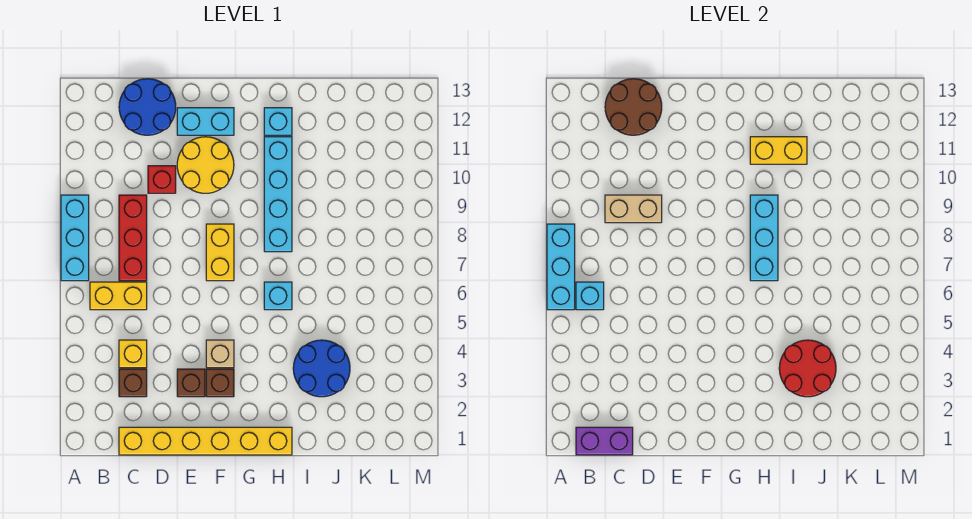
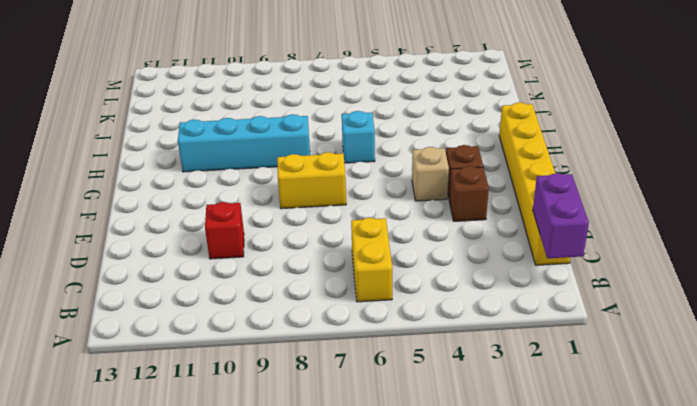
none -> cyan brick A7:A9 level 1
none -> brown brick C3 level 1
none -> yellow brick C4 level 1

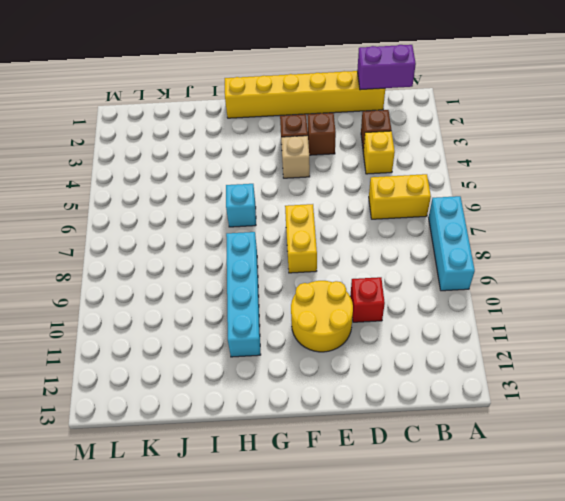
none -> red brick C7:C9 level 1
none -> blue round brick C12:D13 level 1
none -> cyan brick E12:F12 level 1

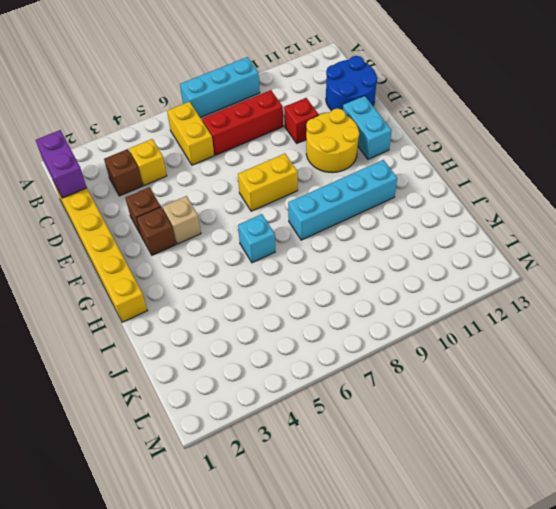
none -> cyan brick H12 level 1
none -> blue round brick I3:J4 level 1
none -> cyan brick A6:A8 level 2

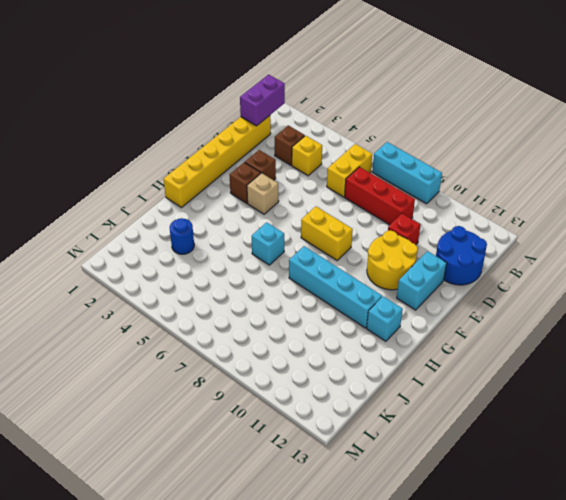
blue round brick J3 level 1 -> blue round brick I3:J4 level 1
none -> cyan brick A6:A8 level 2
none -> cyan brick B6 level 2
none -> tan brick C9:D9 level 2

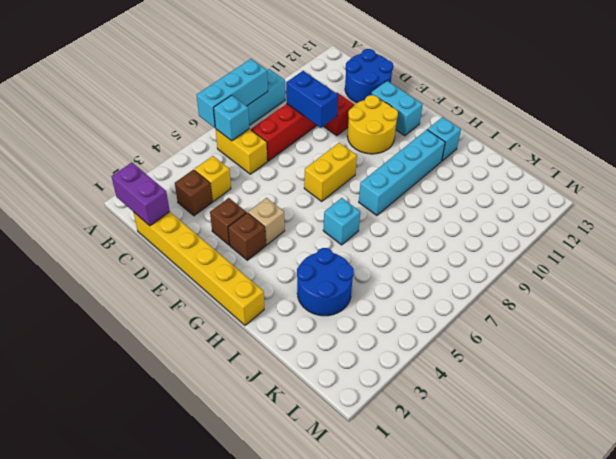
blue brick C9:D9 level 2 -> tan brick C9:D9 level 2
none -> brown round brick C12:D13 level 2
none -> cyan brick H7:H9 level 2
none -> yellow brick H11:I11 level 2

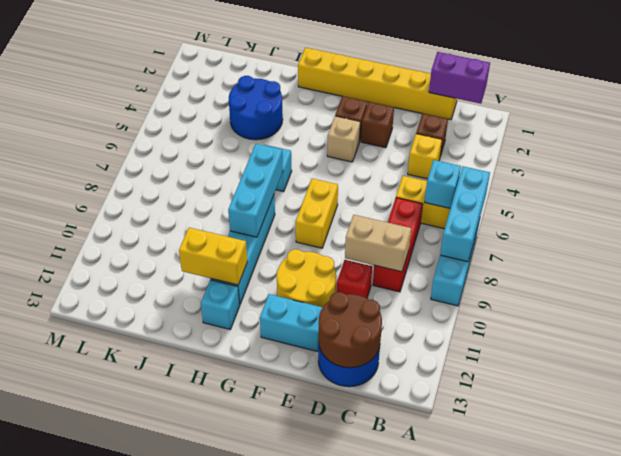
none -> red round brick I3:J4 level 2

